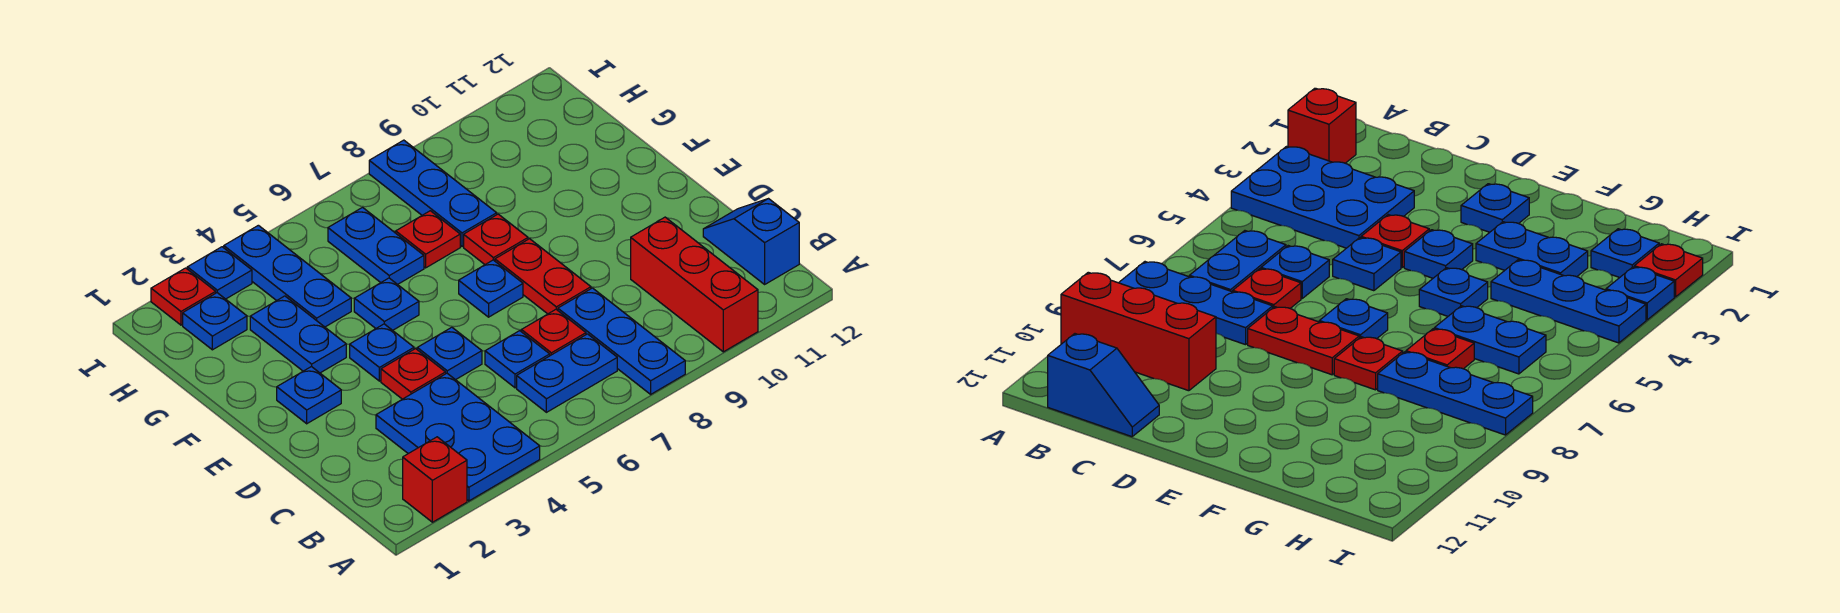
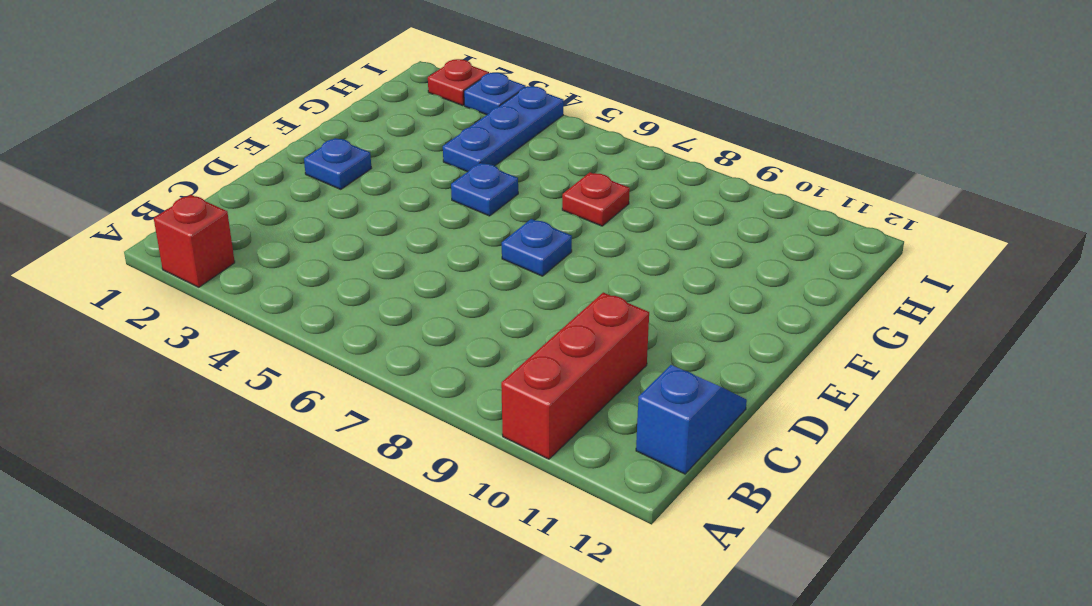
none -> blue plate A3:C4 level 1
none -> blue plate A8:C8 level 1
none -> blue plate B6:B7 level 1

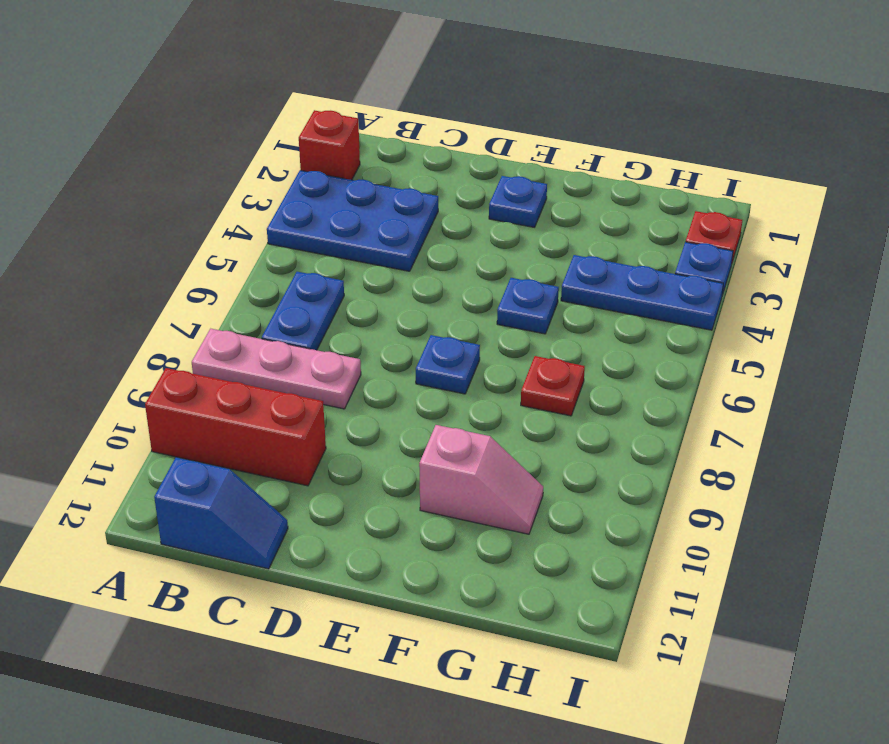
pink plate A8:C8 level 1 -> blue plate A8:C8 level 1
pink slope F10:G10 level 1 top F -> none
none -> blue plate C6 level 1
none -> red plate C7 level 1
none -> red plate D4 level 1

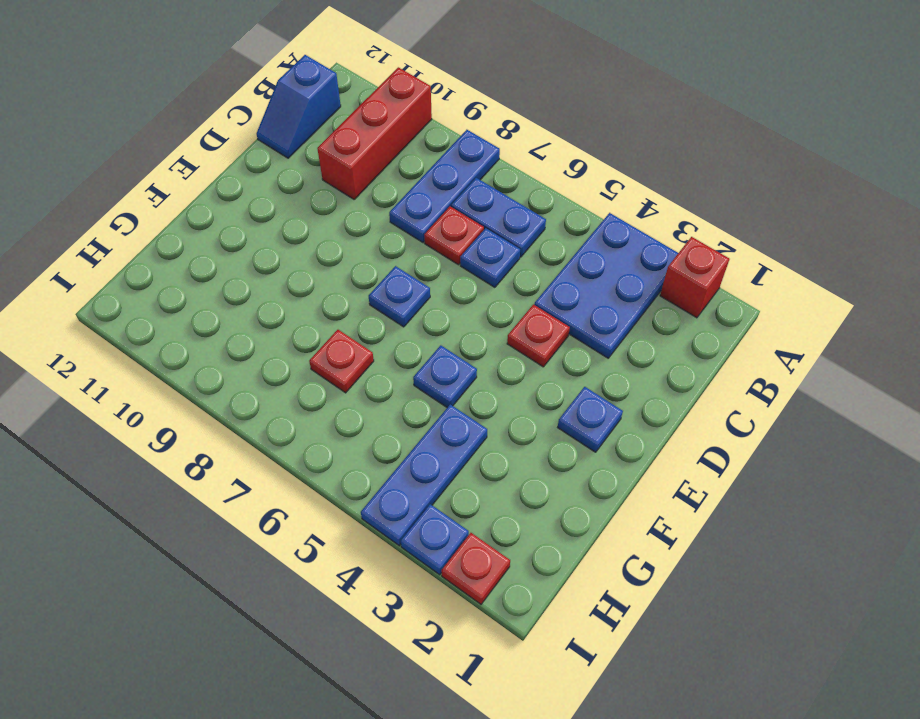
none -> blue plate D5 level 1
none -> red plate D8:E8 level 1
none -> blue plate E4 level 1

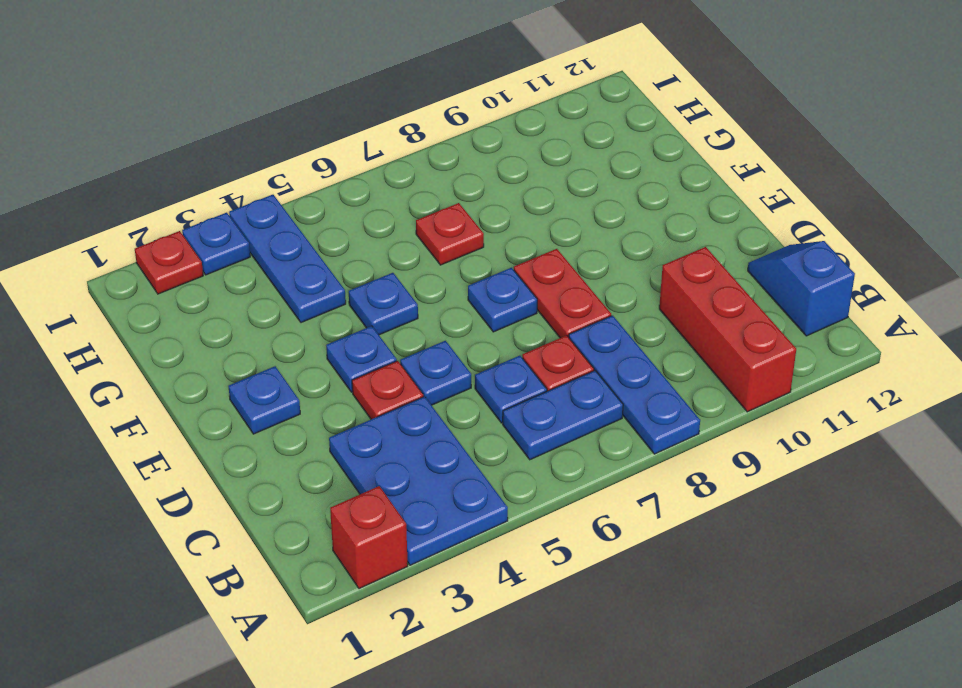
none -> blue plate F3:G3 level 1
none -> red plate F8 level 1
none -> blue plate G6:H6 level 1

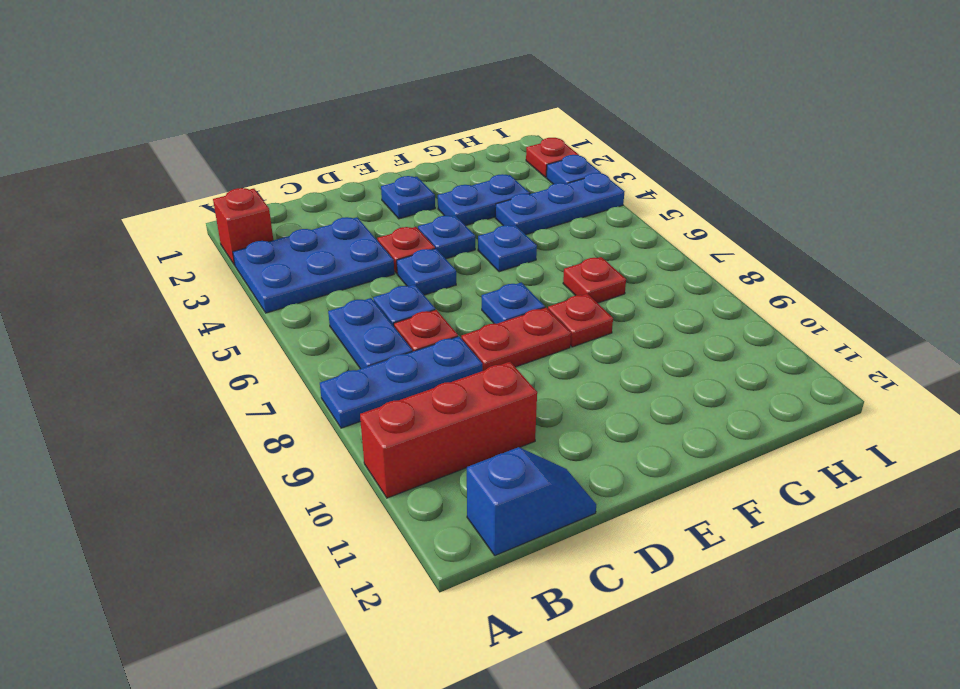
none -> blue plate G6:H6 level 1
none -> blue plate G8:I8 level 1
none -> blue plate H2 level 1

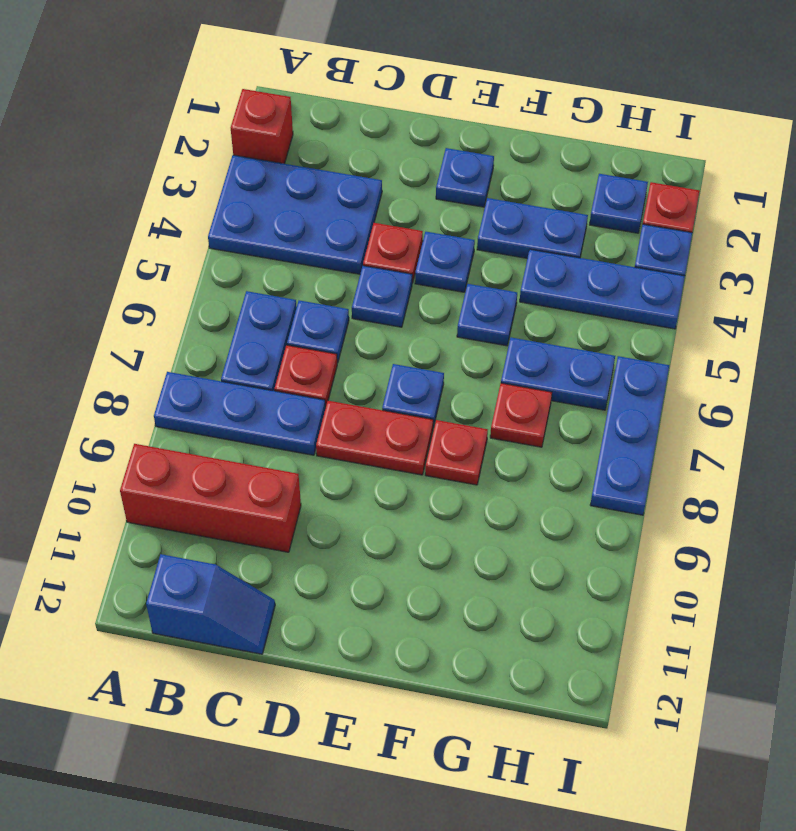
blue plate I6:I8 level 1 -> blue plate G8:I8 level 1

